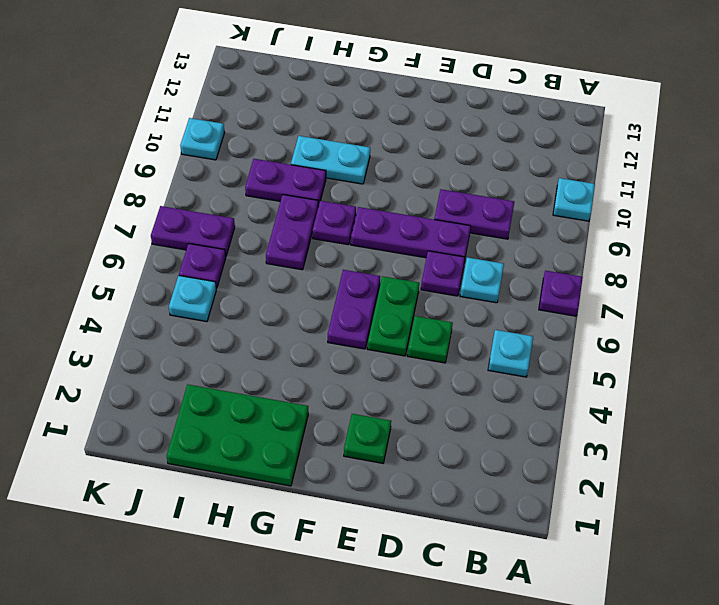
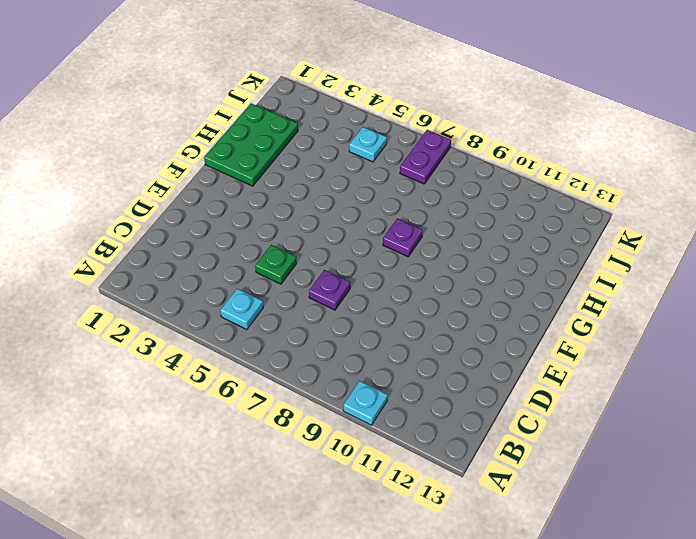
none -> purple plate A7 level 1
none -> cyan plate C7 level 1
none -> purple plate C9:D9 level 1

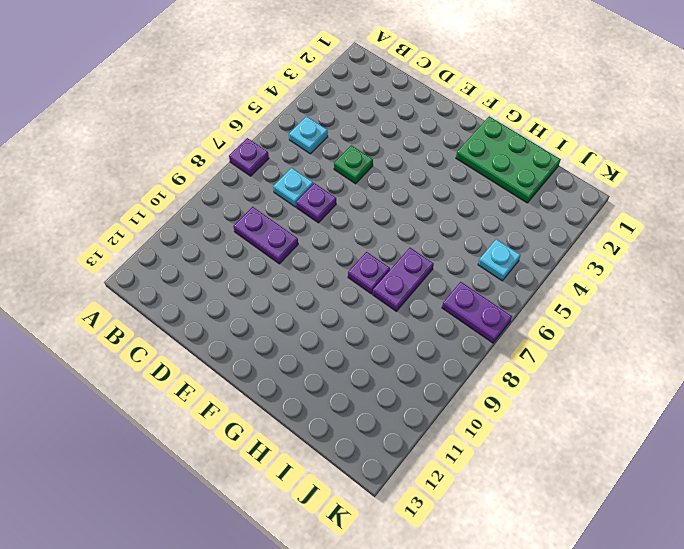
none -> cyan plate A10 level 1
none -> purple plate D8:F8 level 1
none -> green plate E2 level 1

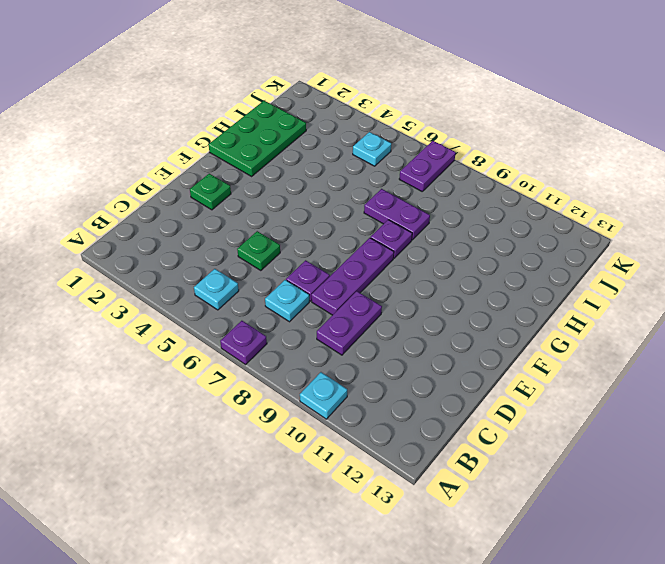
none -> green plate E5:E6 level 1
none -> purple plate F5:F6 level 1
none -> cyan plate G10:H10 level 1

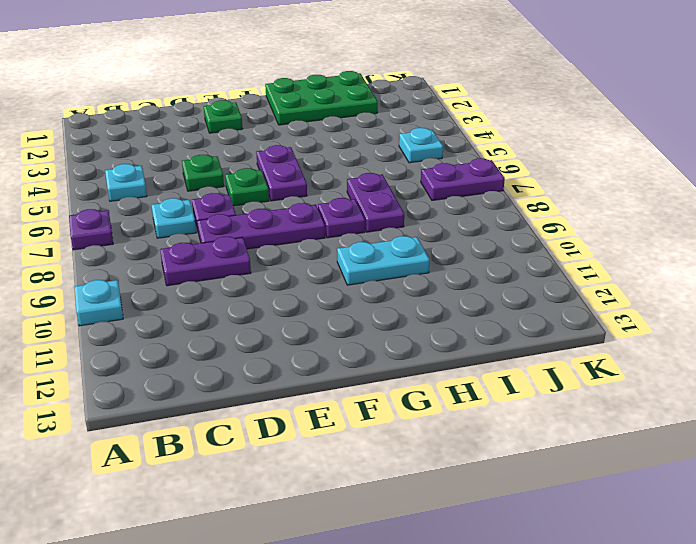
green plate E6 level 1 -> green plate E5:E6 level 1
none -> purple plate H9:I9 level 1
none -> purple plate J6 level 1
none -> cyan plate K10 level 1

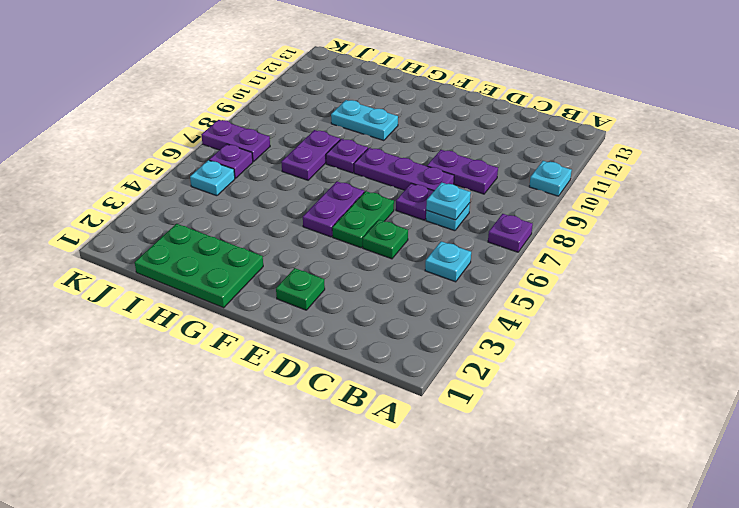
cyan plate C7 level 2 -> cyan plate K10 level 1
none -> purple plate H9:I9 level 1

